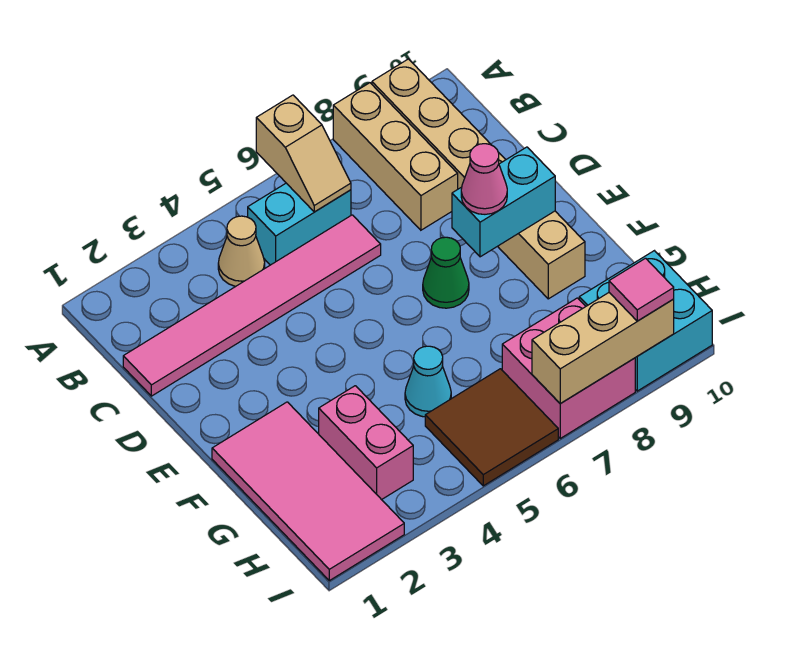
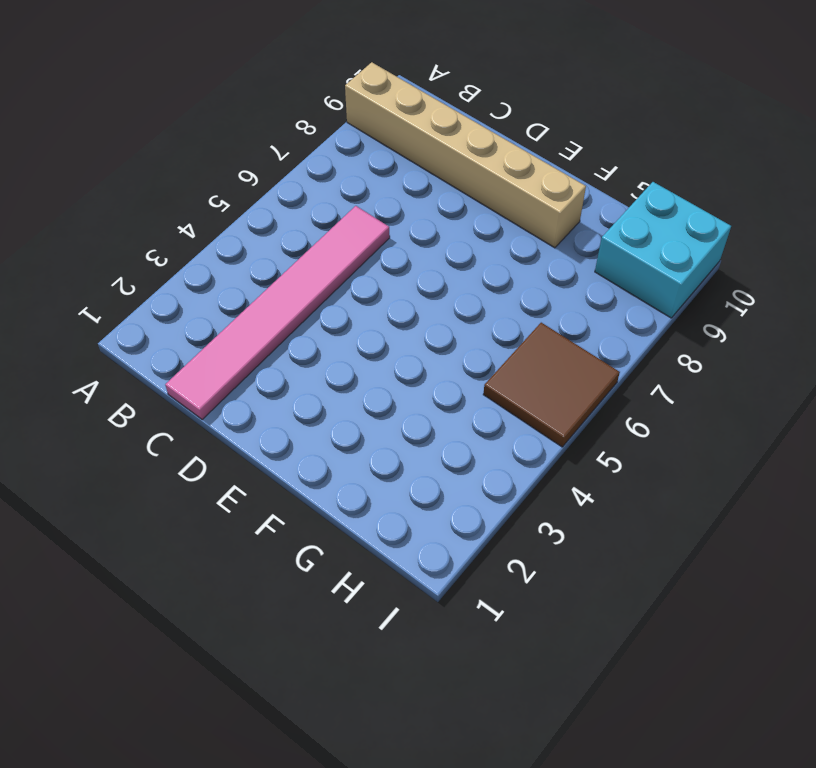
none -> tan brick A8:C8 level 1
none -> tan cone B4 level 1
none -> cyan brick B5:B6 level 1

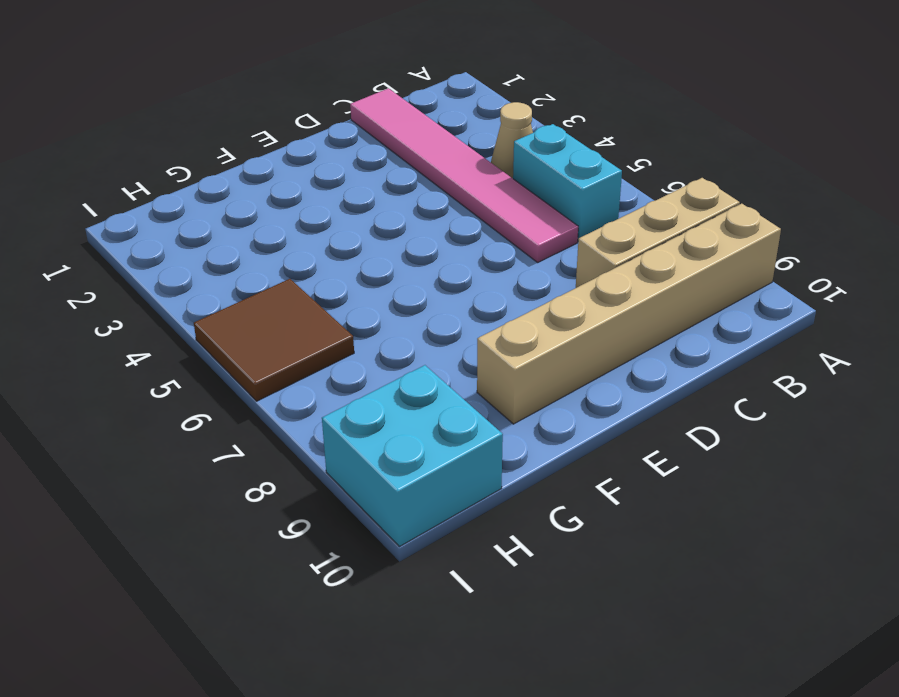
none -> green cone E7 level 1
none -> pink tile F1:I2 level 1
none -> pink brick G3:H3 level 1

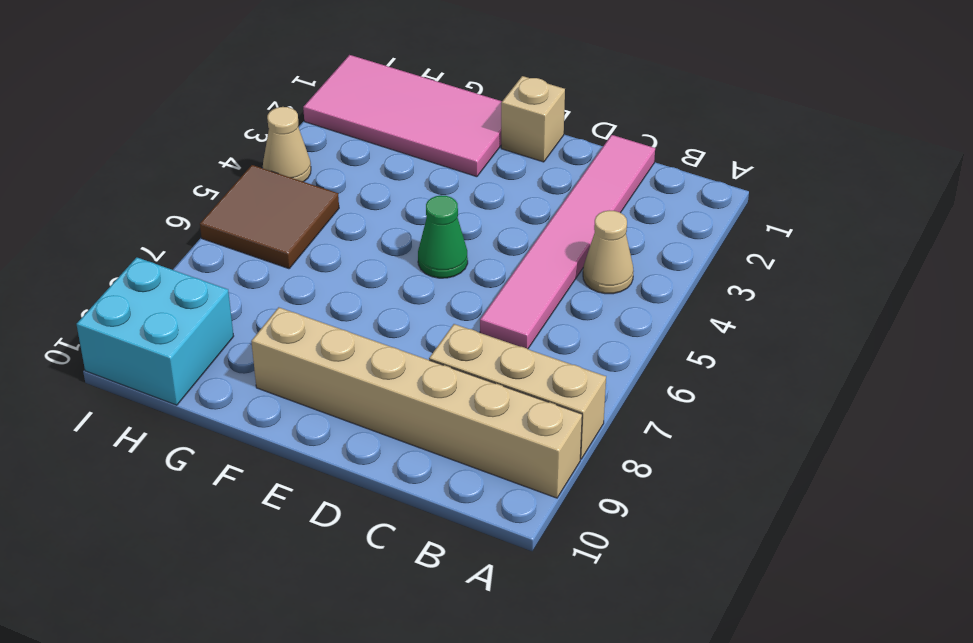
tan brick E1 level 1 -> none
green cone E5 level 1 -> green cone E7 level 1
tan cone I4 level 1 -> none
none -> cyan brick B5:B6 level 1
none -> pink brick G3:H3 level 1
none -> cyan cone G5 level 1

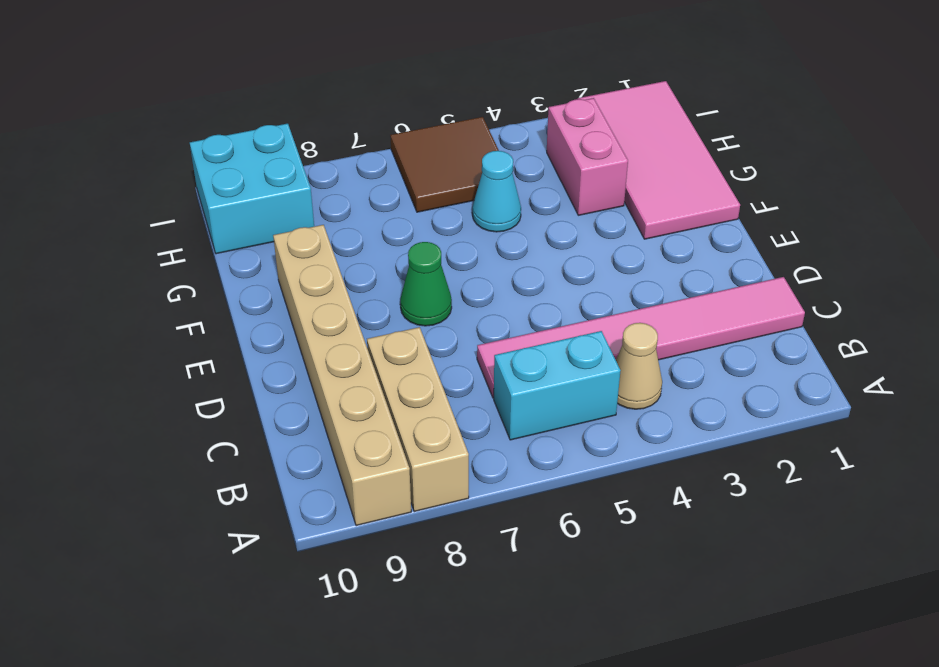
none -> pink brick H7:I8 level 1
none -> tan slope A6:B6 level 2 top A
none -> cyan brick E8:E9 level 2

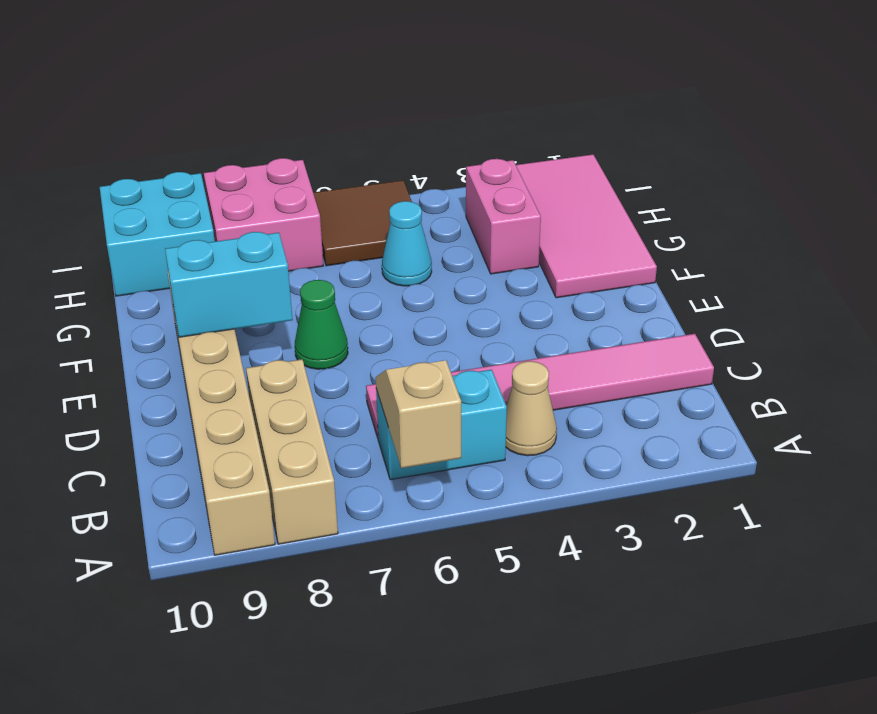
none -> tan brick I7:I9 level 2
none -> pink cone E8 level 3
none -> pink tile I9 level 3

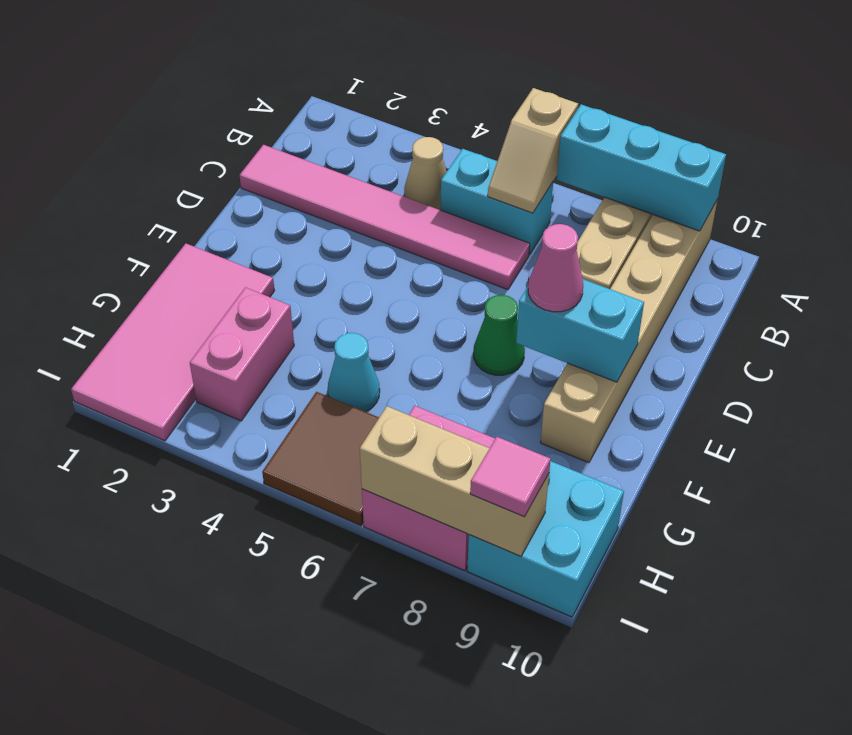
cyan brick A7:A9 level 2 -> none

